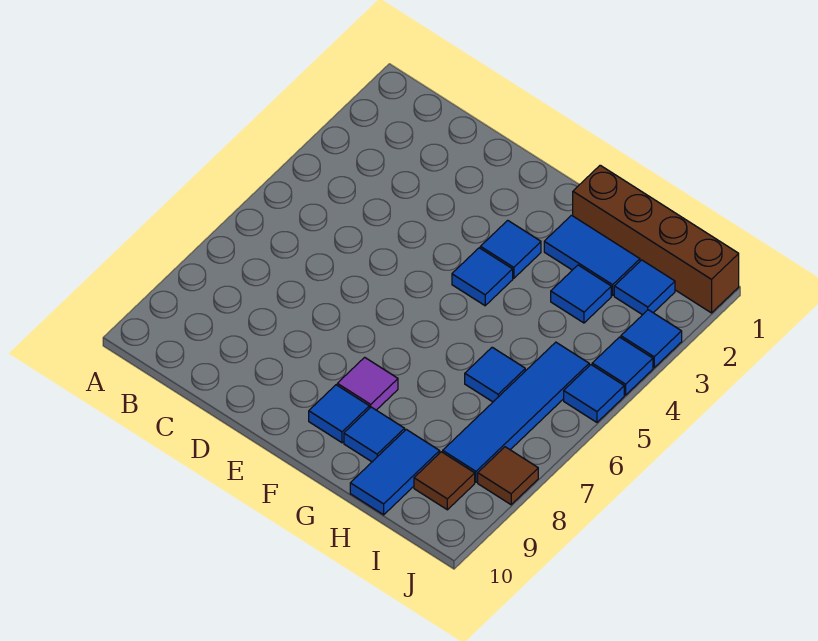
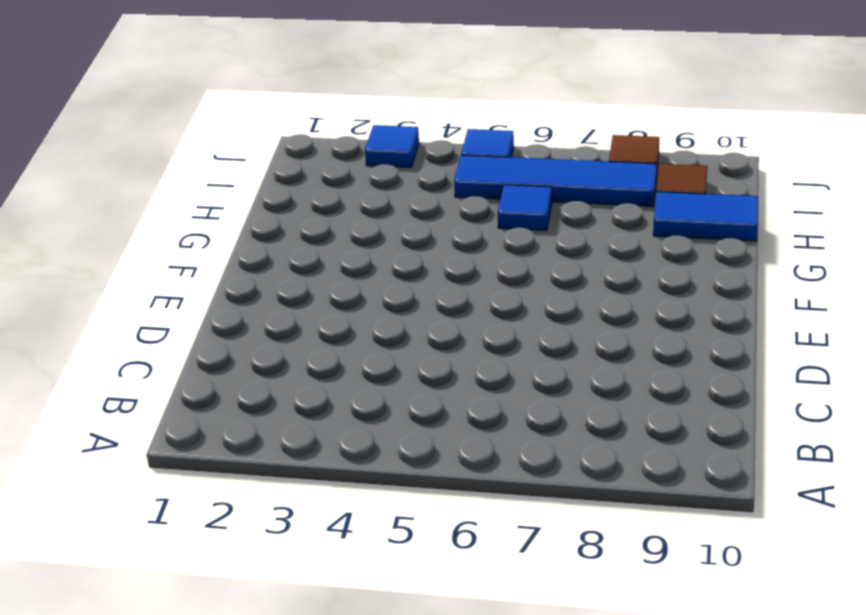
none -> blue tile F3 level 1
none -> blue tile F4 level 1
none -> purple tile F8 level 1

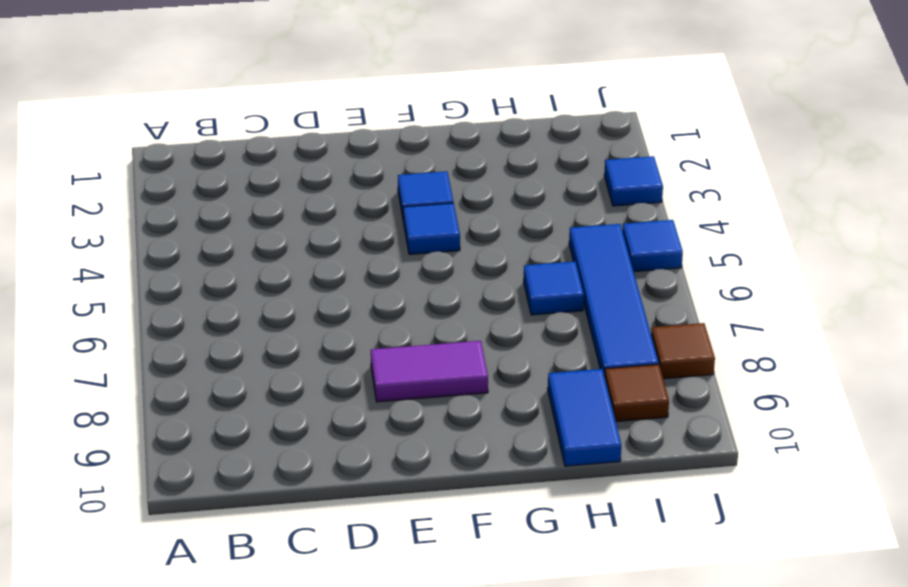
purple tile E8:F8 level 1 -> purple tile F8 level 1
none -> blue tile F9 level 1
none -> brown brick G1:J1 level 1
none -> blue tile G2:H2 level 1

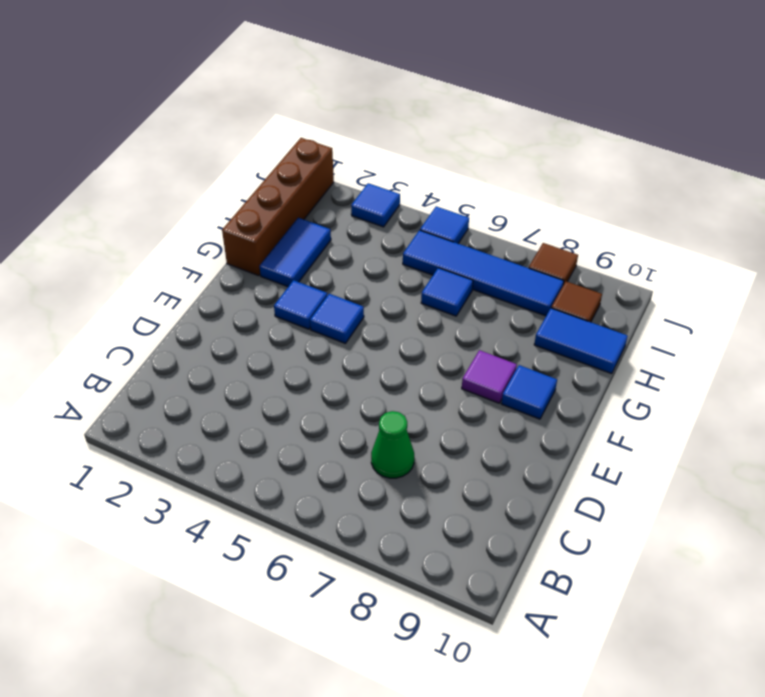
green cone C7 level 1 -> none
none -> blue tile G9 level 1
none -> blue tile H3 level 1
none -> blue tile I2 level 1

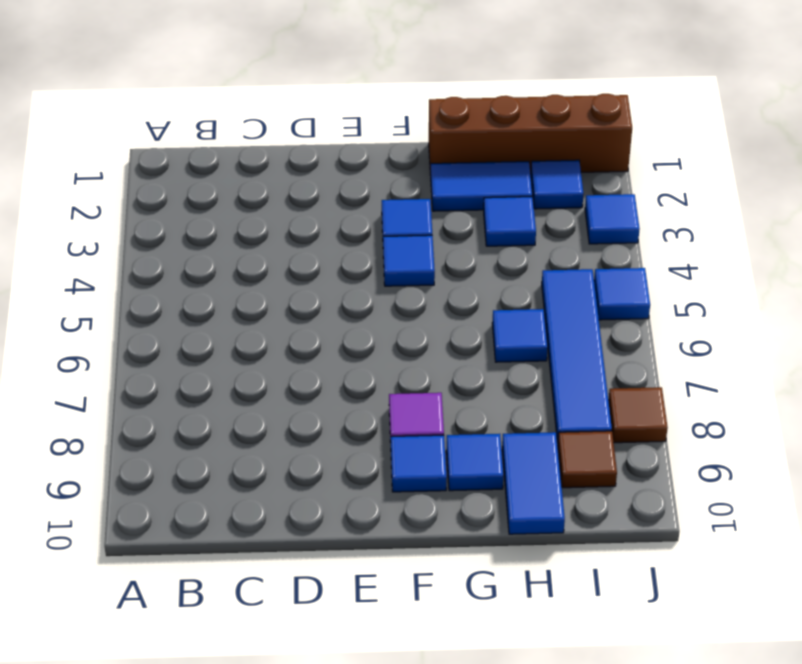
none -> blue tile J4 level 1

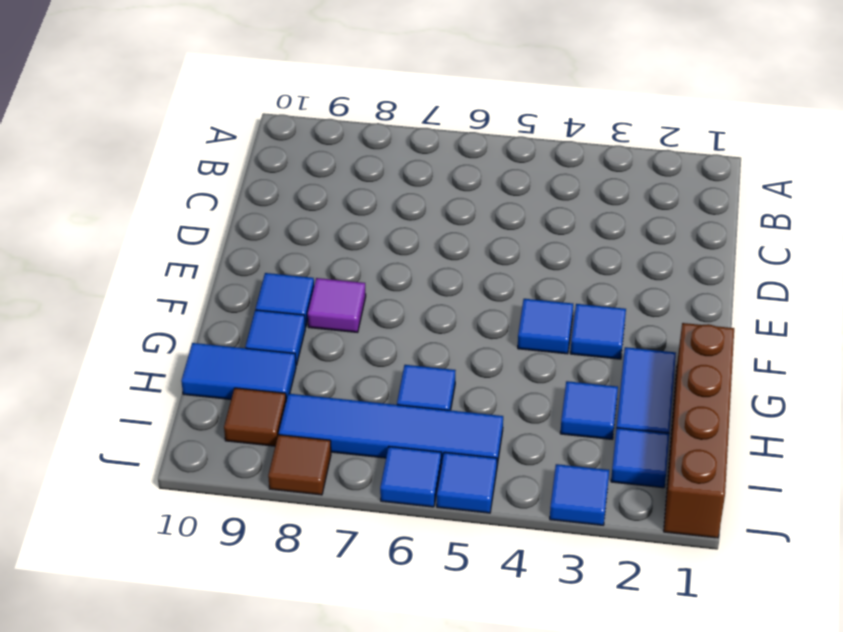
blue tile J6 level 1 -> blue tile J4 level 1

